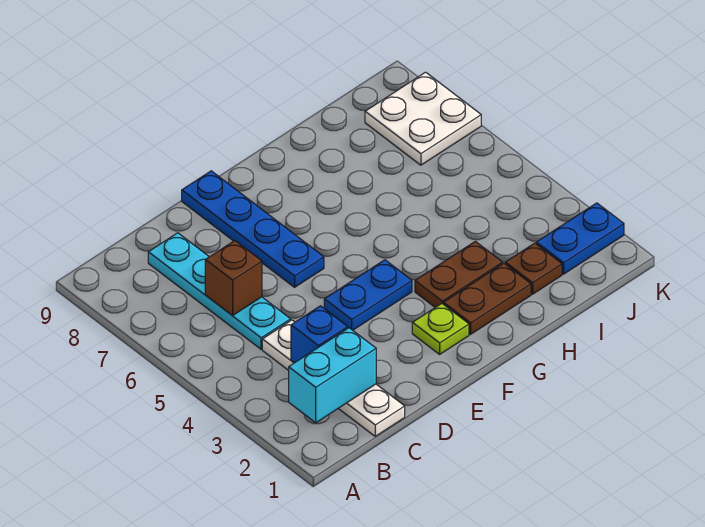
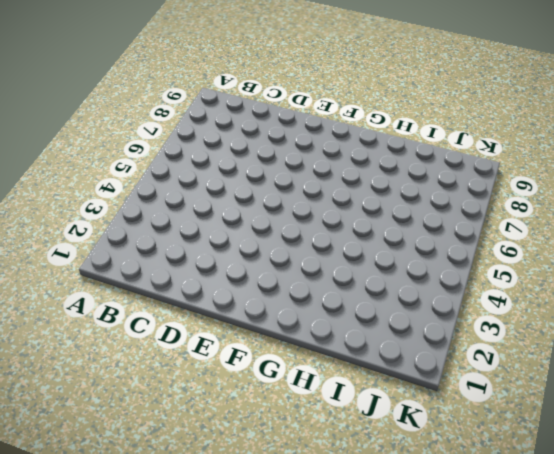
none -> white plate C1:C4 level 1
none -> cyan plate C5:C8 level 1
none -> blue plate E4:F4 level 1

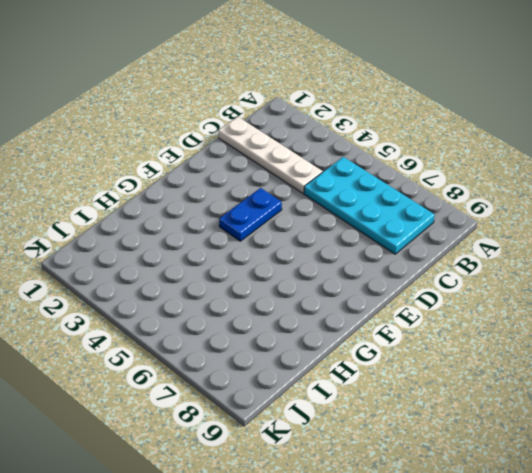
cyan plate B5:C8 level 1 -> cyan plate C5:C8 level 1
none -> blue plate E6:E9 level 1
none -> lime plate F2 level 1
none -> brown plate G2:H2 level 1

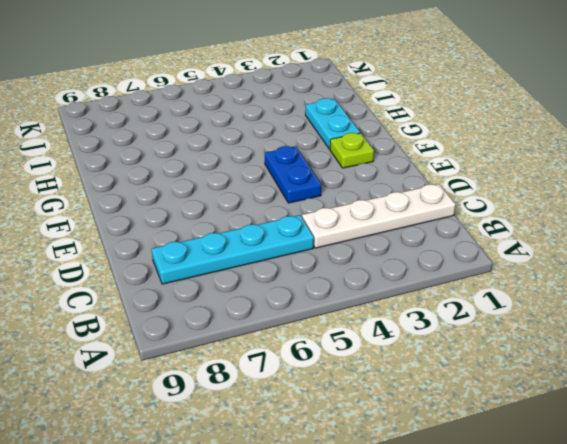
cyan plate G2:H2 level 1 -> brown plate G2:H2 level 1
none -> blue plate E6:E9 level 1
none -> brown plate G3:H3 level 1
none -> brown plate I2 level 1

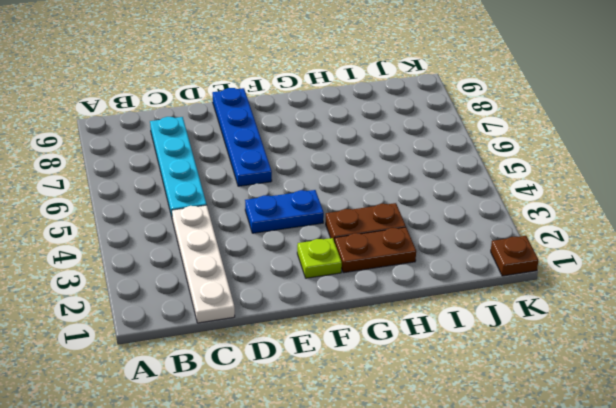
brown plate K1 level 1 -> brown plate I2 level 1
none -> blue plate J2:K2 level 1
none -> white plate J7:K8 level 1
none -> cyan brick B2:C2 level 2

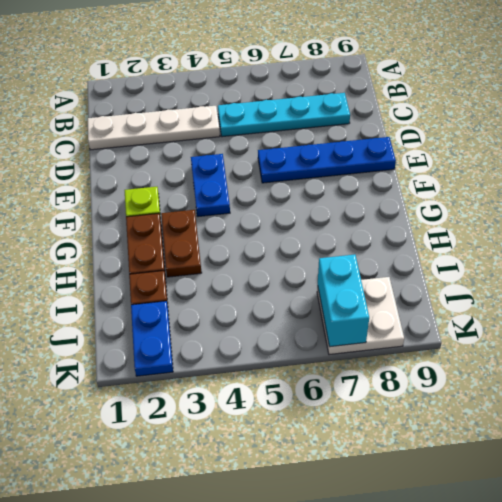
cyan brick J7:K7 level 2 -> cyan brick B2:C2 level 2
none -> blue brick C3 level 2
none -> brown brick C6 level 2

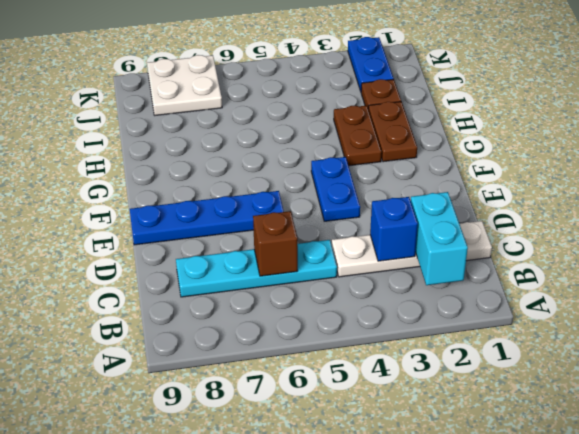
none -> lime plate F2 level 1

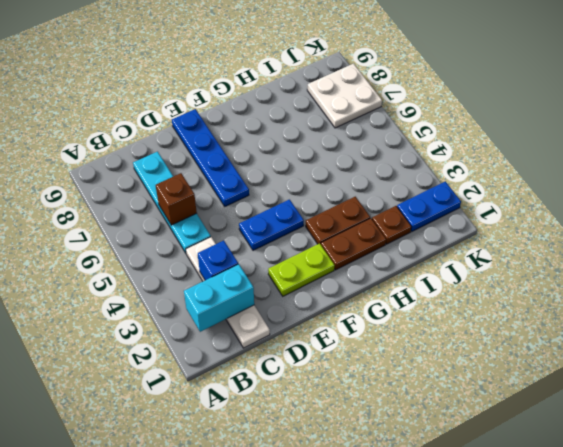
lime plate E2:F2 level 1 -> lime plate F2 level 1

